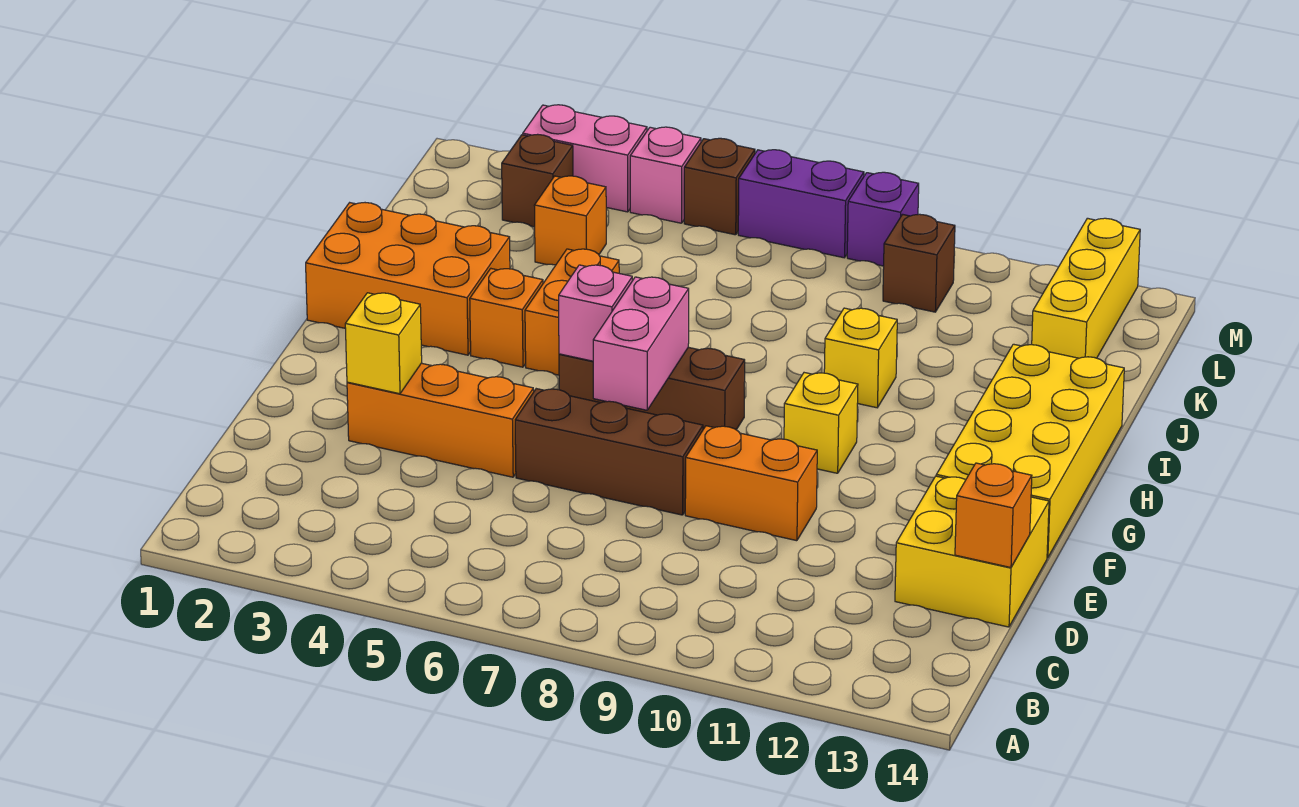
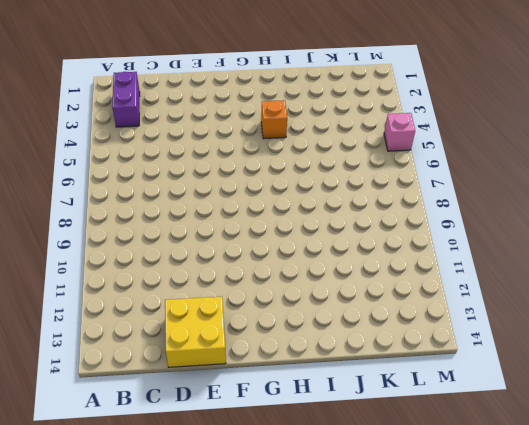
purple brick B2:B3 level 1 -> purple brick M7:M8 level 1
none -> orange brick E3:E5 level 1
none -> brown brick E6:E8 level 1
none -> orange brick E9:E10 level 1

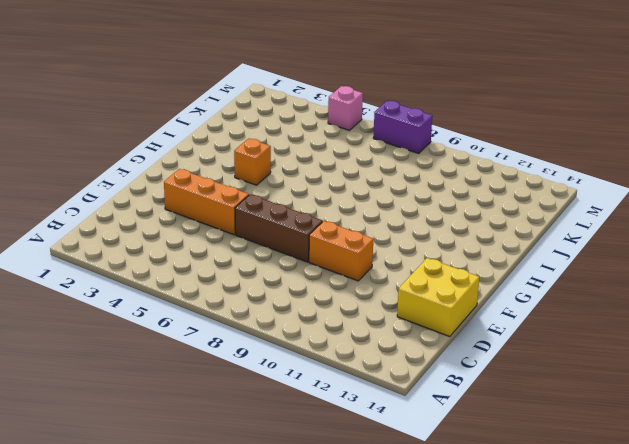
none -> yellow brick F13:I14 level 1
none -> brown brick G6:G8 level 1
none -> yellow brick G10 level 1

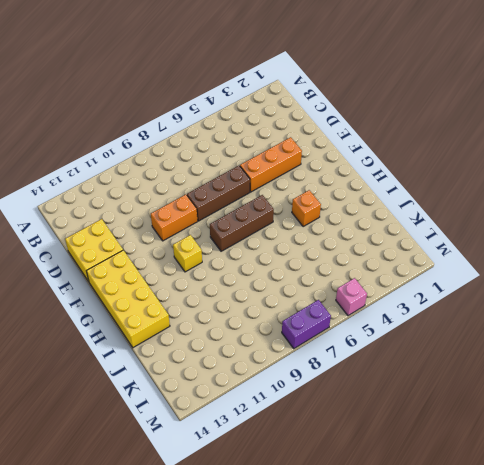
none -> orange brick H1:I3 level 1
none -> orange brick H5:I5 level 1
none -> yellow brick I10 level 1

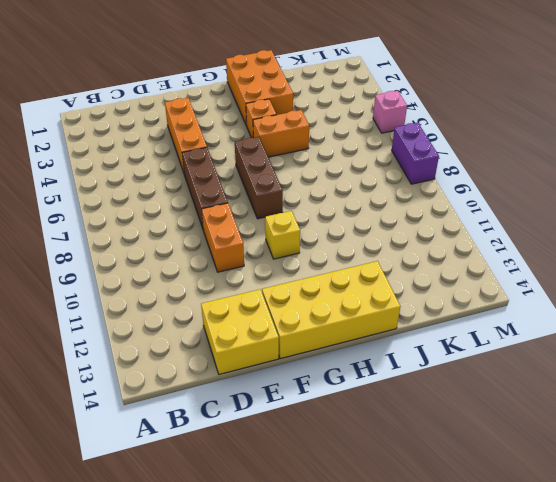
none -> yellow brick I10 level 1
none -> orange brick K4 level 1
none -> yellow brick K13:M13 level 1

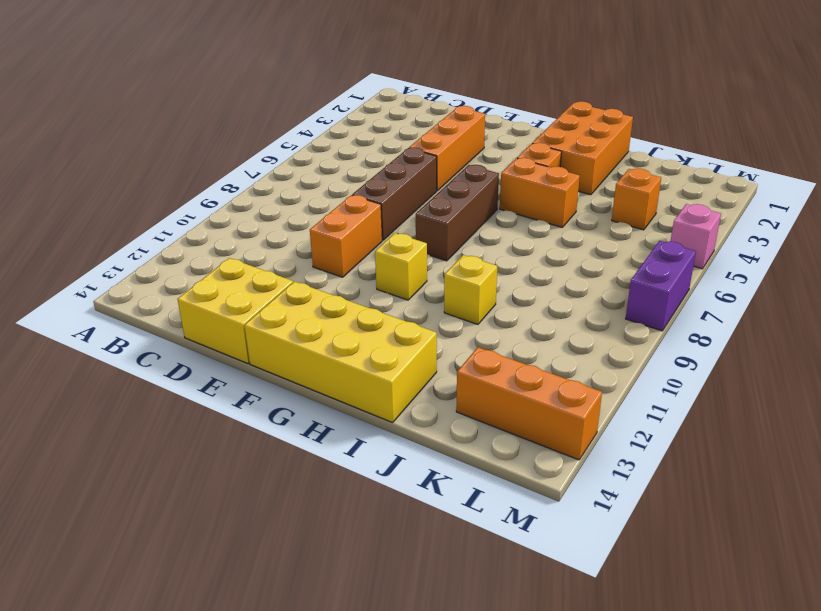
orange brick K13:M13 level 1 -> yellow brick K13:M13 level 1
none -> brown brick L3 level 1
none -> brown brick L10 level 1
none -> pink brick M3:M4 level 1

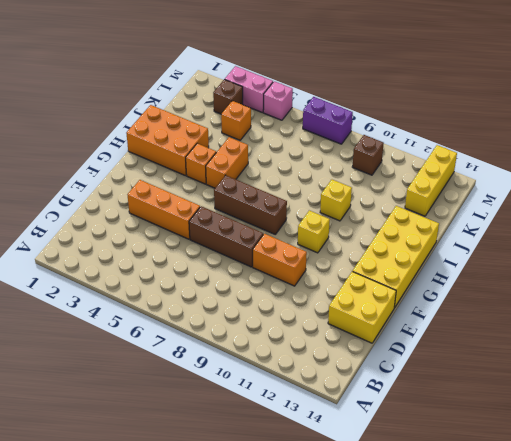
none -> brown brick M6 level 1
none -> purple brick M9 level 1
none -> orange brick D14 level 2

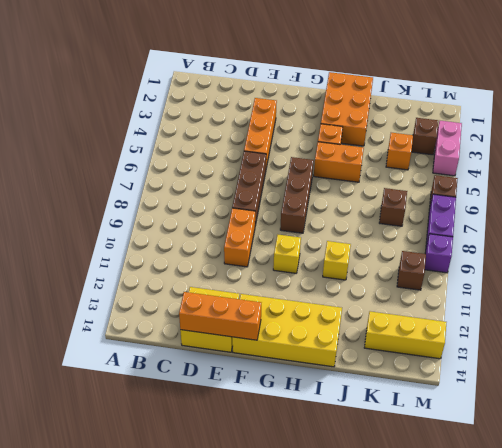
orange brick D14:F14 level 2 -> orange brick D14 level 2
brown brick K7 level 1 -> none
none -> pink brick M5 level 1
none -> yellow brick E3 level 2
none -> pink brick F7:G7 level 2

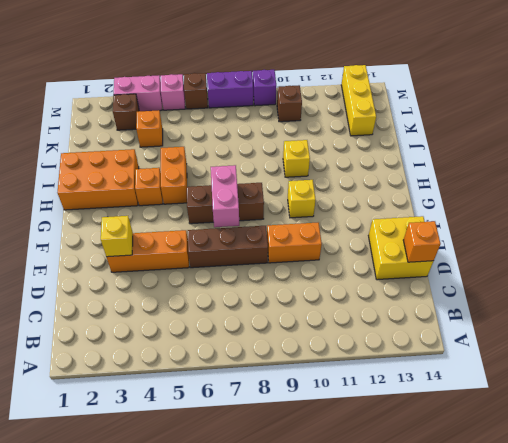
none -> yellow brick F13:I14 level 1
none -> pink brick G6 level 2

